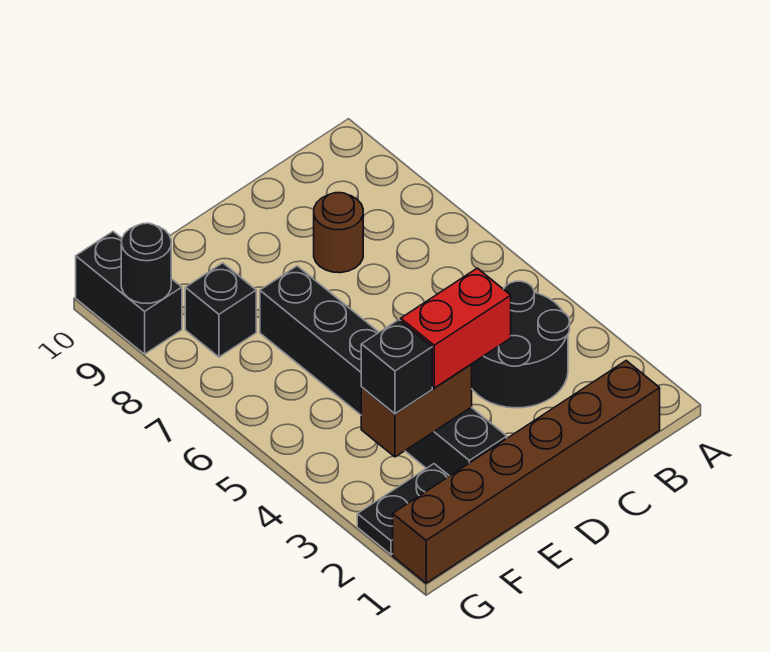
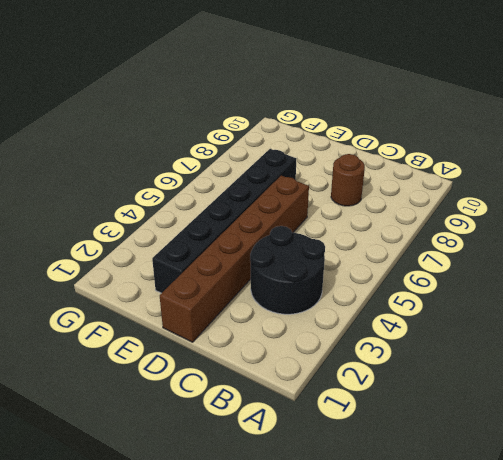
brown brick D1:D6 level 1 -> brown brick B1:G1 level 1
none -> black plate F2:G2 level 1
none -> black brick F8 level 1

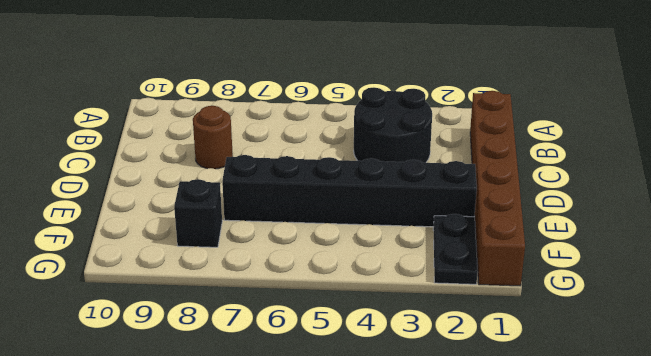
none -> black brick G9:G10 level 1
none -> brown brick E3:F3 level 2

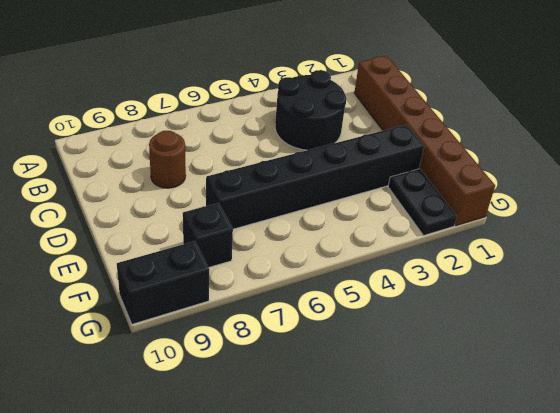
none -> brown brick E3:F3 level 2
none -> black round brick G9 level 2

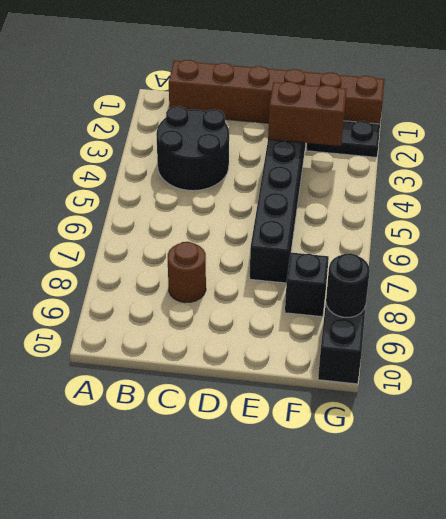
none -> red brick D3:E3 level 3
none -> black brick F3 level 3

